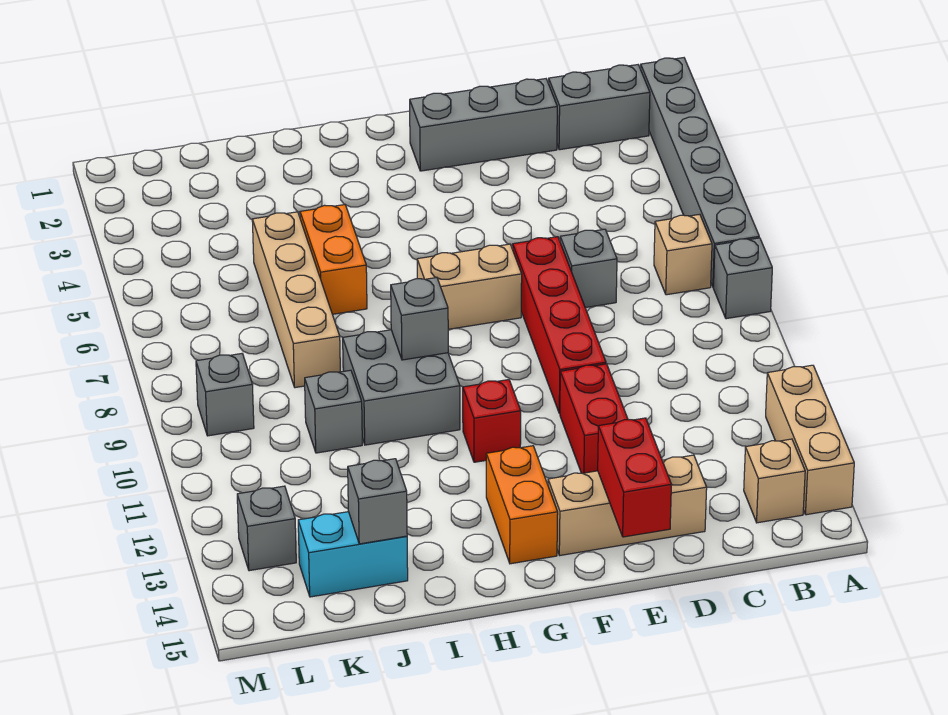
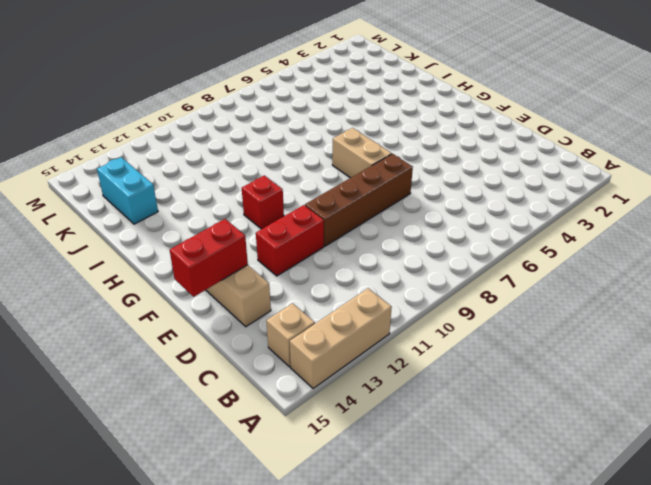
brown brick E7:E10 level 1 -> red brick E7:E10 level 1
none -> grey brick A2:A7 level 1
none -> grey brick A8 level 1
none -> grey brick B2:C2 level 1

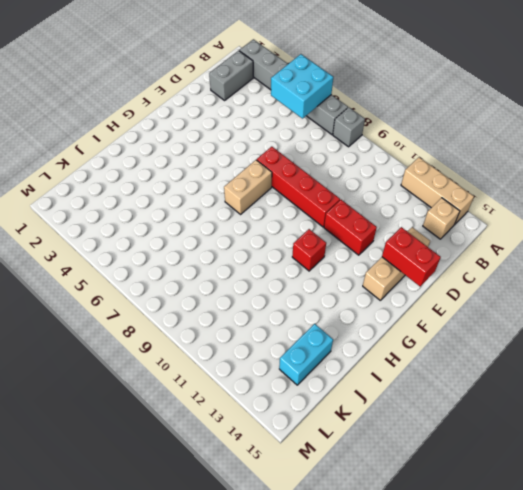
cyan brick A5:B6 level 2 -> none
none -> tan brick B7 level 1
none -> grey brick D2:F2 level 1
none -> grey brick D7 level 1

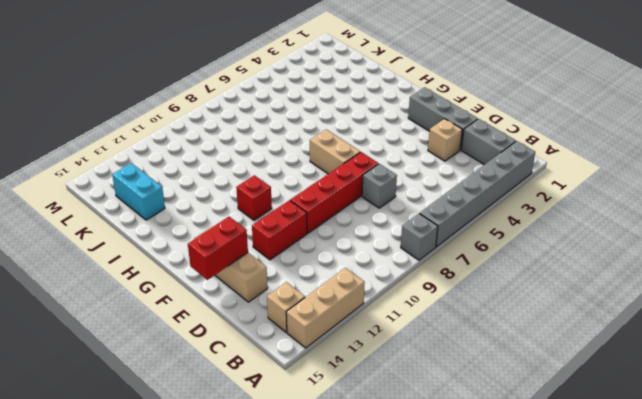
tan brick D3 level 1 -> tan brick B7 level 1
none -> orange brick G13:G14 level 1
none -> grey brick H9:I10 level 1
none -> orange brick I5:I6 level 1

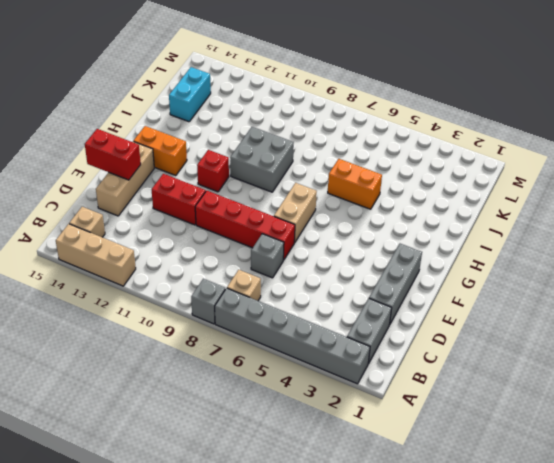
none -> tan brick J5:J8 level 1
none -> grey brick J10 level 1
none -> grey brick L9 level 1

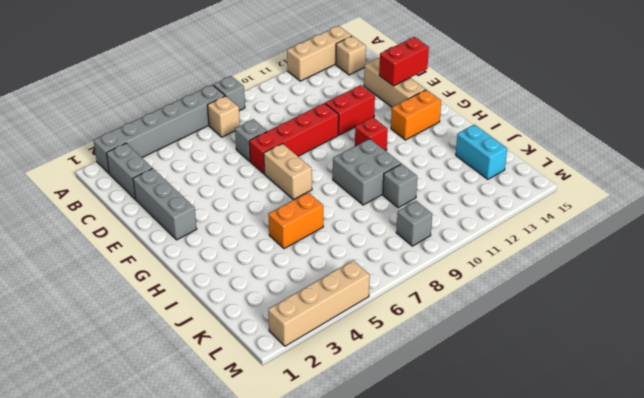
tan brick M2:M5 level 1 -> tan brick J5:J8 level 1
none -> grey brick L13 level 1
none -> grey brick H9 level 2
none -> grey brick J14 level 2

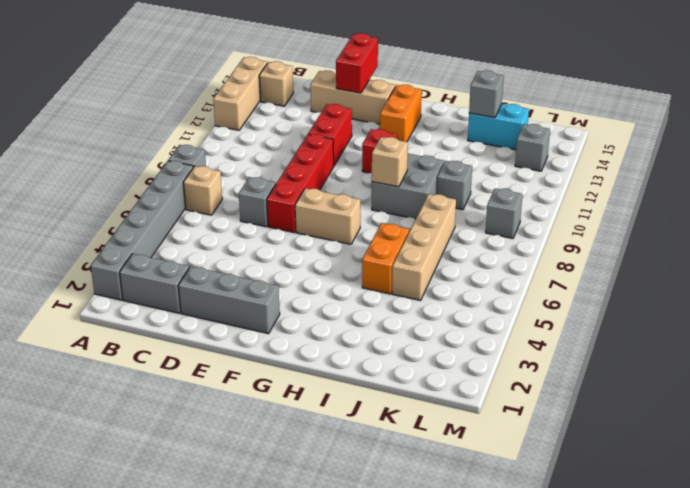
tan brick H9 level 2 -> grey brick H9 level 2

